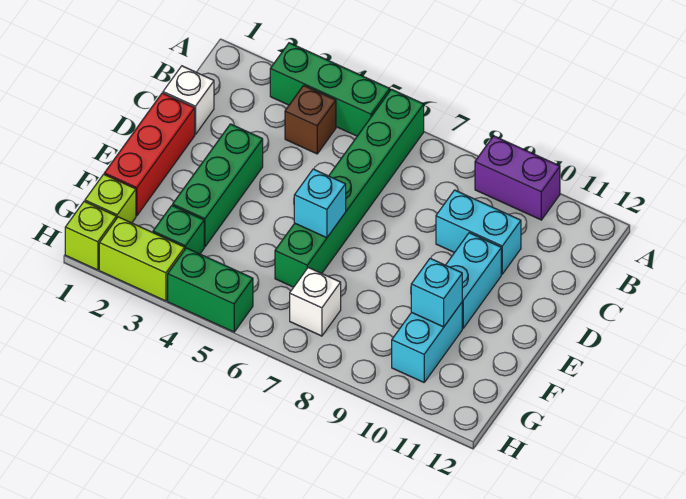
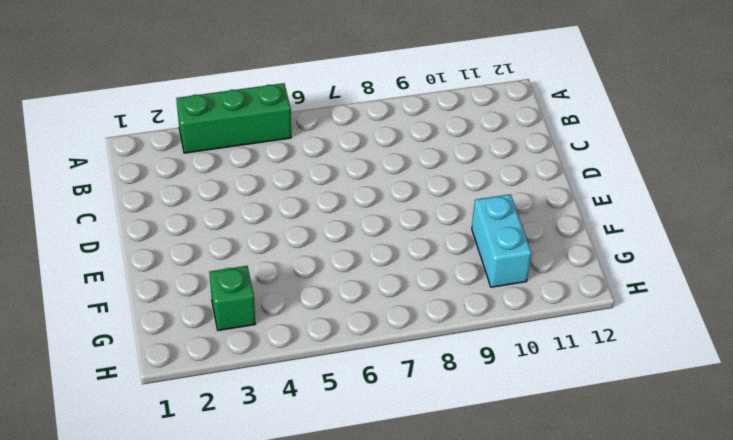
none -> green brick A6:F6 level 1
none -> purple brick A9:A10 level 1
none -> brown brick B4 level 1

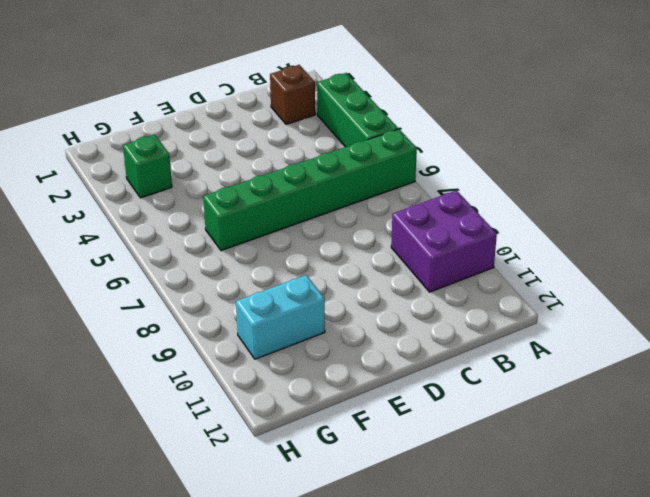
purple brick A9:B10 level 1 -> purple brick A9:A10 level 1
brown brick B2 level 1 -> brown brick B4 level 1
none -> white brick C1 level 1
none -> cyan brick C9:C10 level 1
none -> red brick D1:F1 level 1

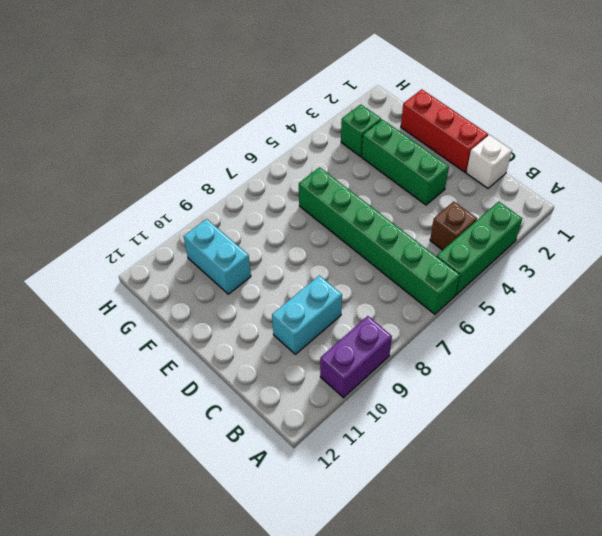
none -> cyan brick D10:E10 level 1
none -> lime brick G1 level 1
none -> white brick G7 level 1

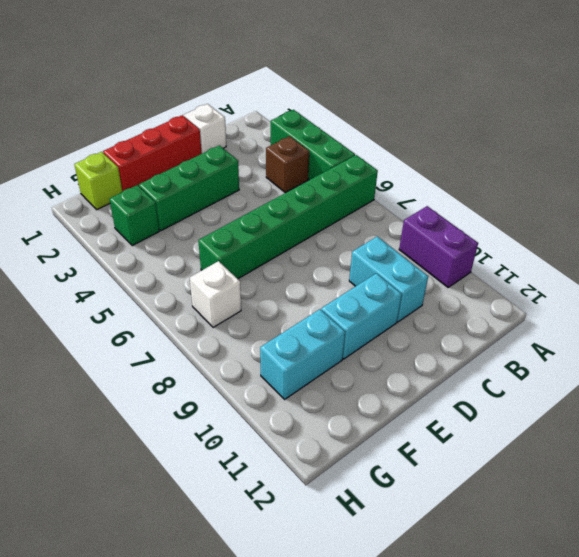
none -> lime brick H1 level 1
none -> lime brick H2:H3 level 1
none -> green brick H4:H5 level 1

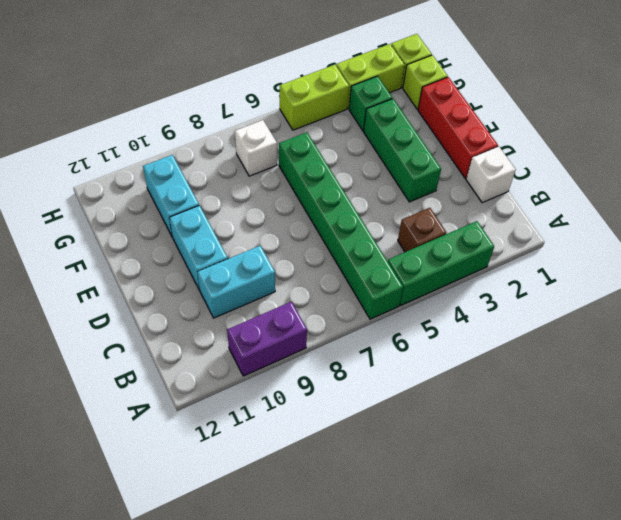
lime brick H4:H5 level 1 -> green brick H4:H5 level 1
none -> cyan brick E6 level 2
none -> cyan brick F10 level 2

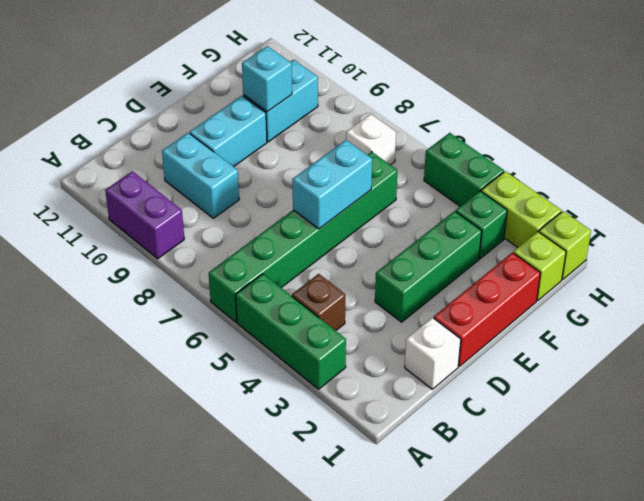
cyan brick D6:E6 level 2 -> cyan brick E6 level 2

